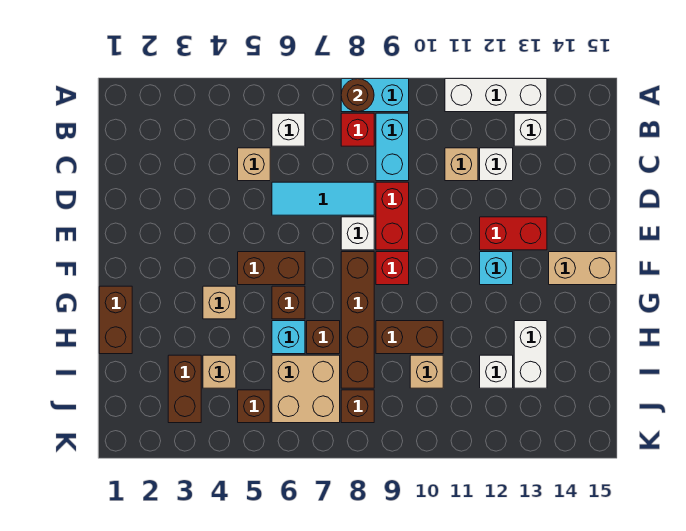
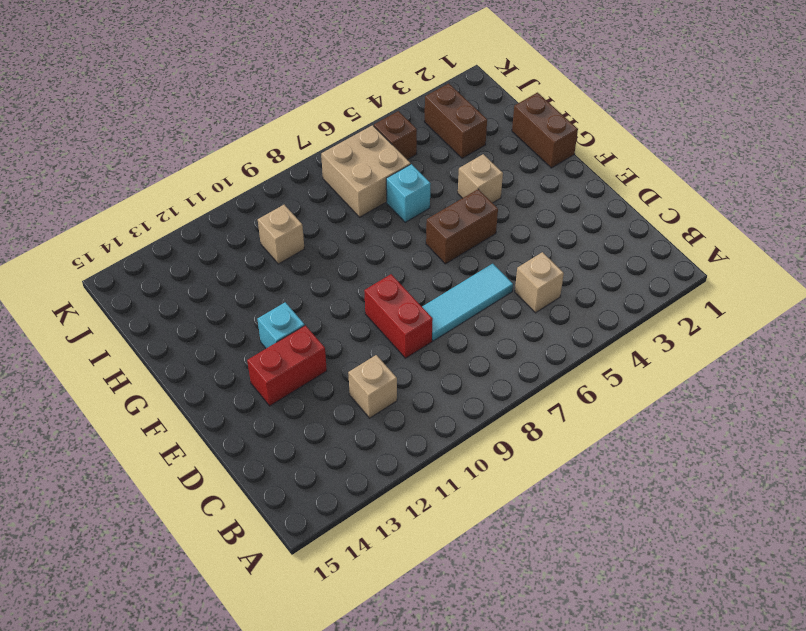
none -> cyan brick A8:A9 level 1
none -> white brick A11:A13 level 1
none -> white brick B6 level 1
none -> red brick B8 level 1

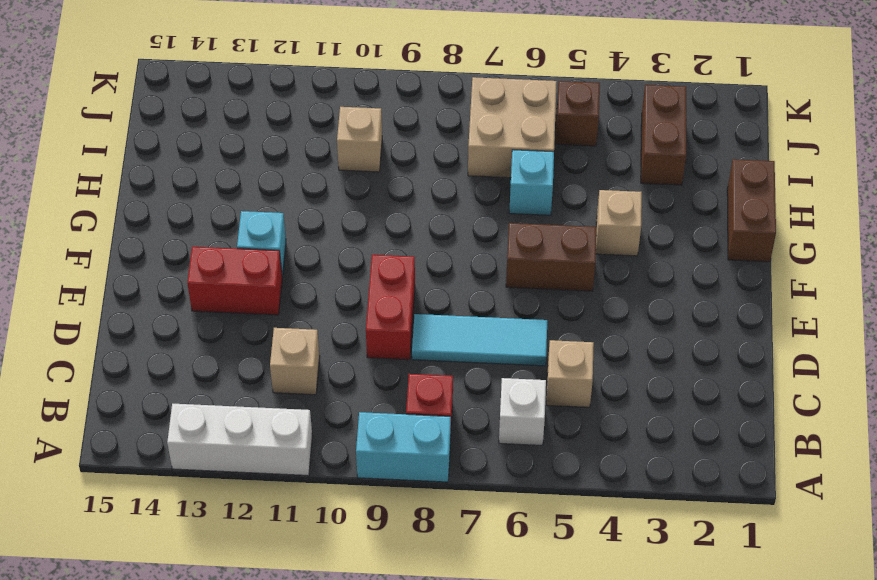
none -> cyan brick B9:C9 level 1
none -> white brick B13 level 1
none -> white brick C12 level 1
none -> white brick E8 level 1

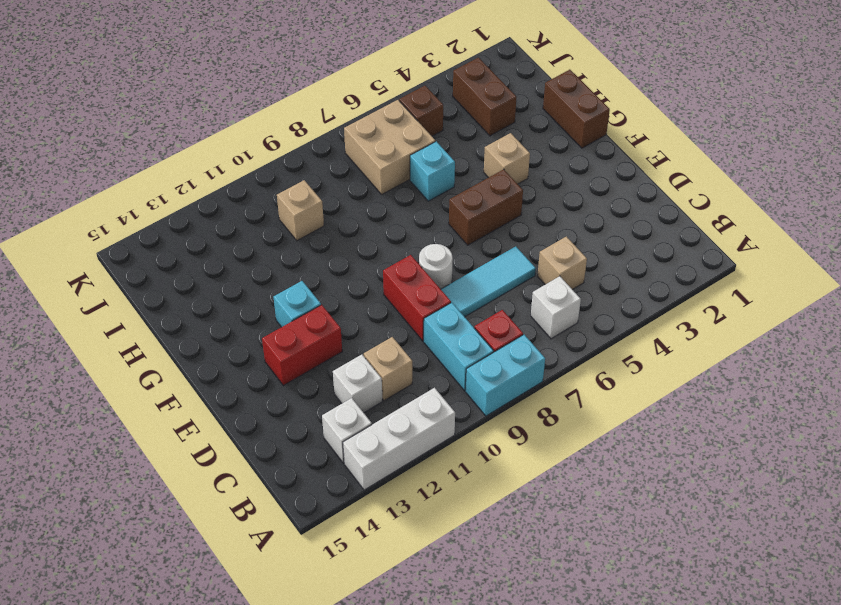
white round brick E8 level 1 -> white brick E8 level 1
none -> brown brick F8:I8 level 1
none -> red brick F9 level 1
none -> tan brick F14:F15 level 1
none -> brown brick G6 level 1

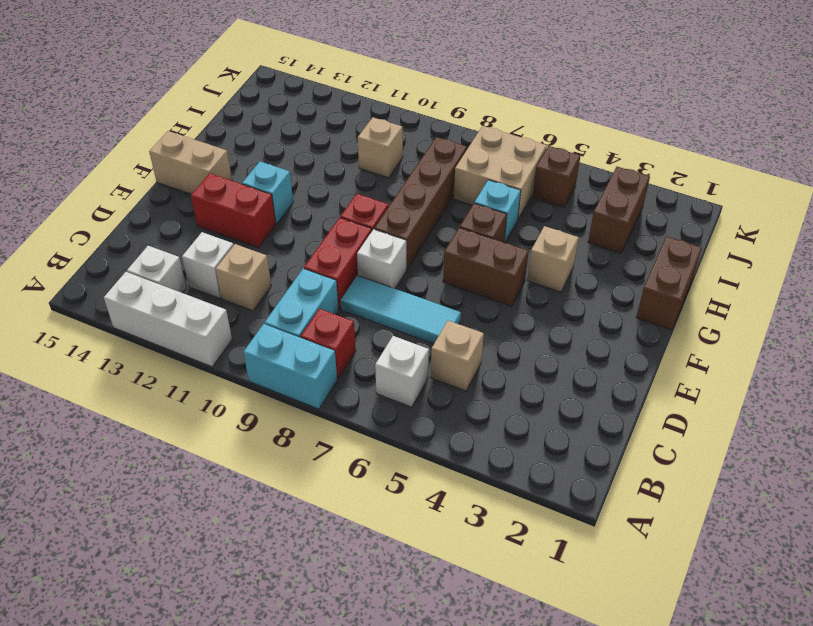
none -> brown brick H7 level 1
none -> brown brick H9:H10 level 1
none -> white brick H13:I13 level 1
none -> tan brick I4 level 1

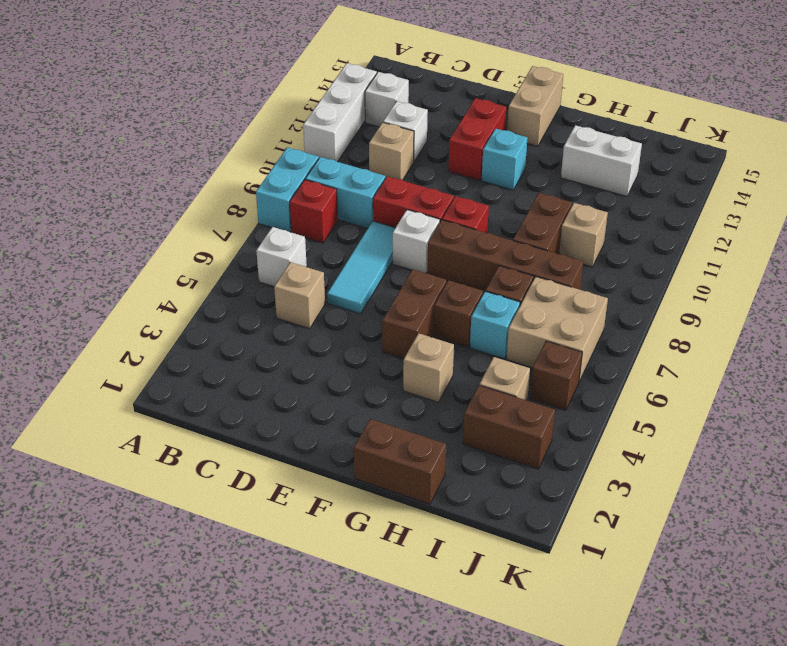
none -> white brick I12 level 1
none -> brown brick J8 level 1
none -> brown round brick A8 level 2

